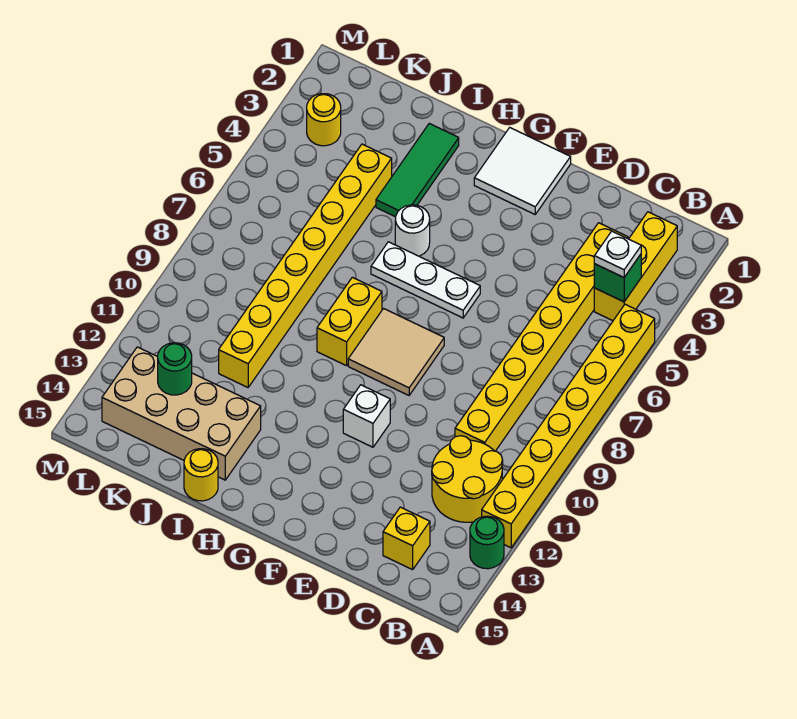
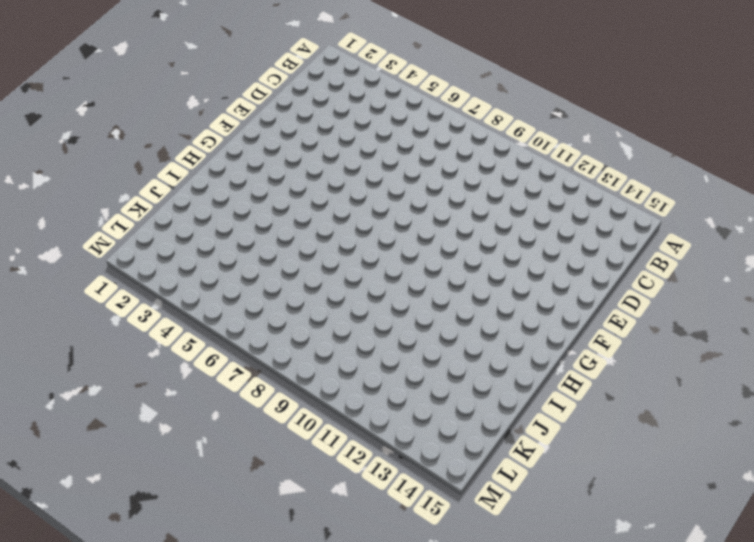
none -> yellow brick A5:A12 level 1
none -> green round brick A13 level 1
none -> yellow brick B2:B4 level 1

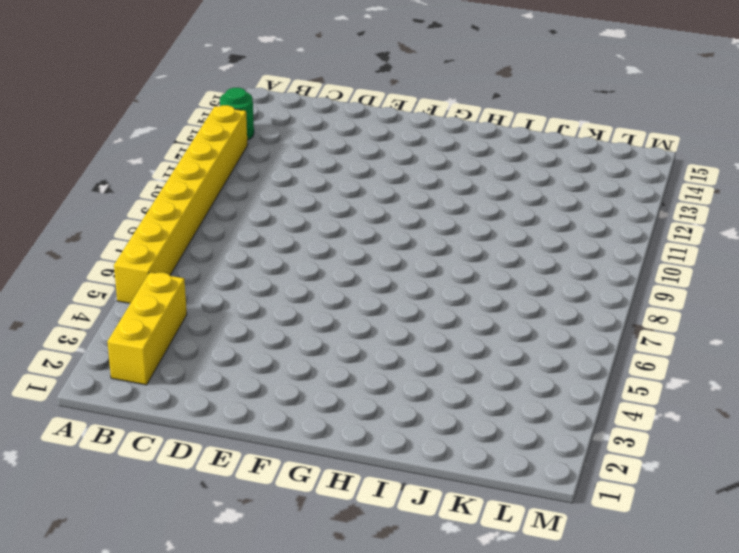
none -> yellow round brick B11:C12 level 1
none -> yellow brick C3:C10 level 1
none -> yellow brick C14 level 1

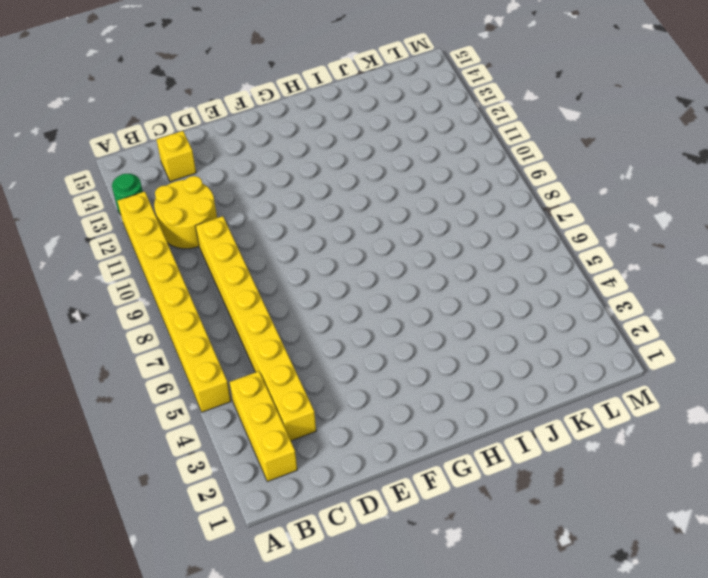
none -> white tile F1:G2 level 1
none -> white plate F6:H6 level 1
none -> tan tile F8:G9 level 1

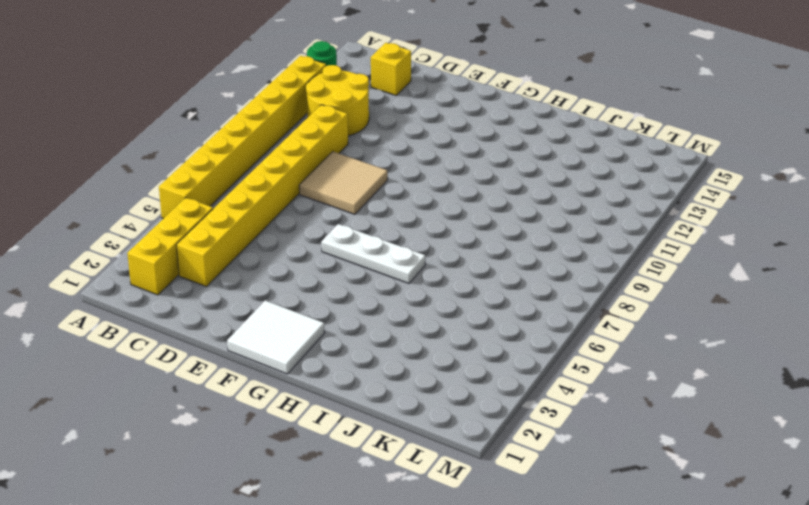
tan tile D8:E9 level 1 -> tan tile F8:G9 level 1
none -> white brick F11 level 1
none -> white round brick H5 level 1
none -> yellow brick H8:H9 level 1

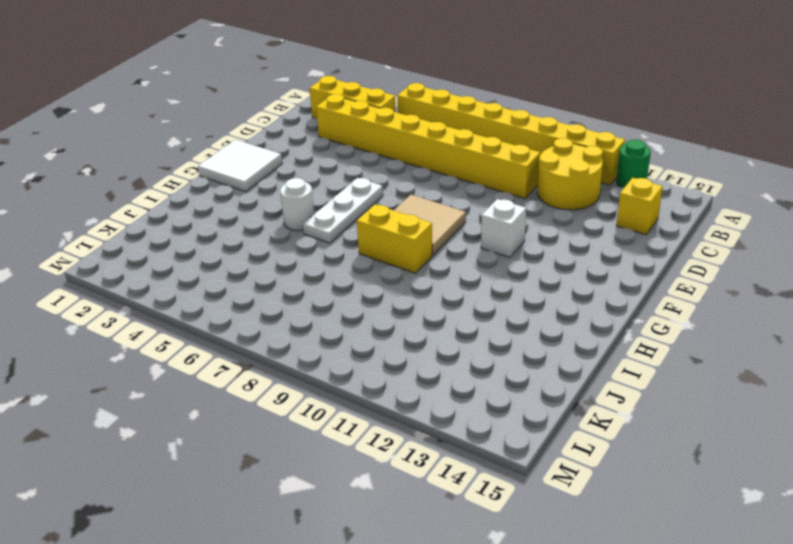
none -> green tile I2:I4 level 1
none -> tan brick I13:L14 level 1
none -> yellow round brick I15 level 1

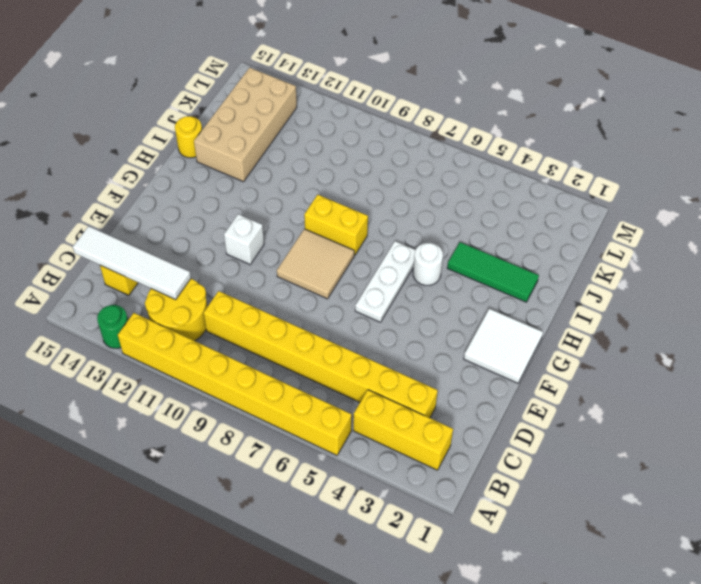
white tile C12:C15 level 2 -> none
none -> yellow brick J4:J11 level 1
none -> yellow round brick L3 level 1
none -> green brick B4 level 2

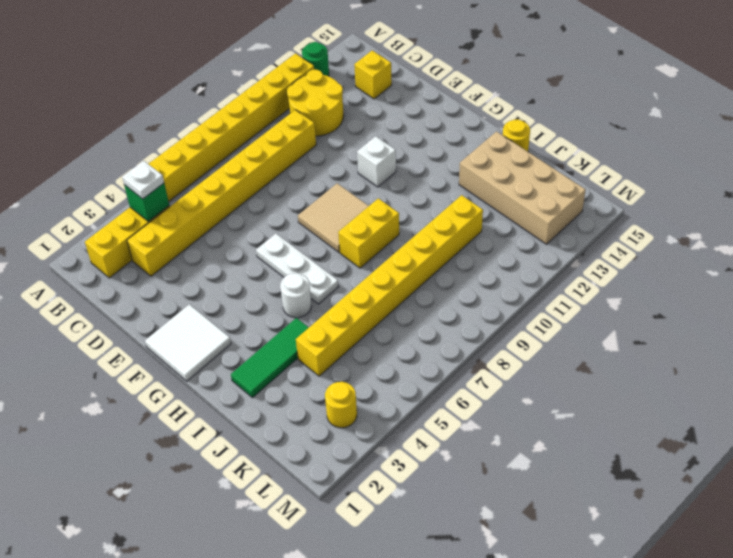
none -> green round brick K13 level 2

